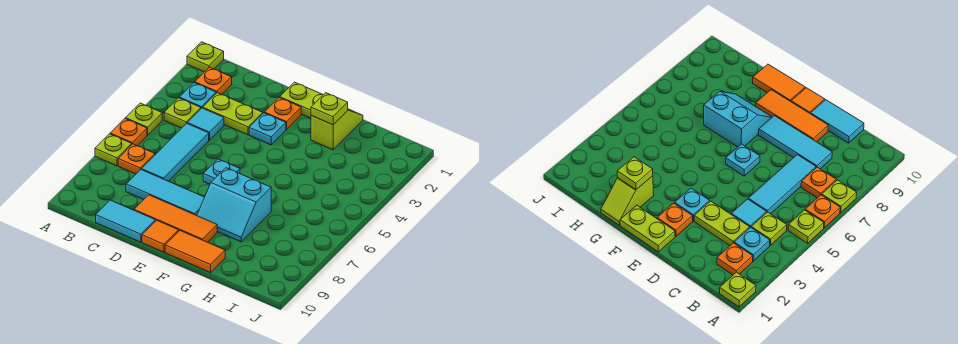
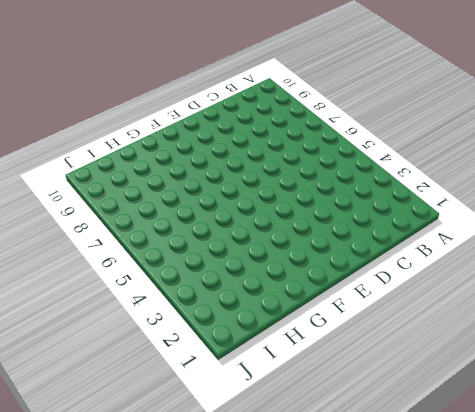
none -> lime plate A1 level 1
none -> lime plate A5 level 1
none -> orange plate A6 level 1

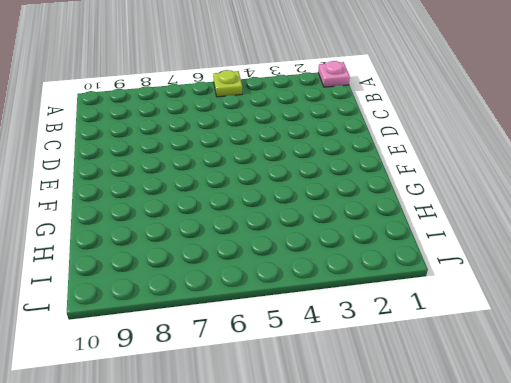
pink plate A1 level 1 -> lime plate A1 level 1
none -> orange plate A6 level 1
none -> lime plate A7 level 1
none -> orange plate B2 level 1

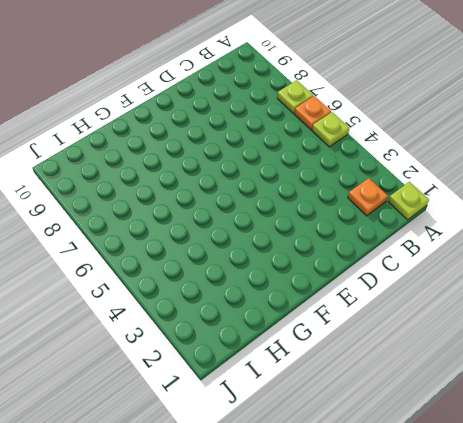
none -> cyan plate B3 level 1
none -> lime plate B4 level 1
none -> orange plate B7 level 1

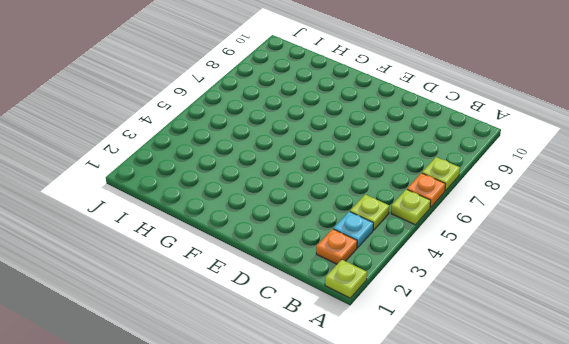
none -> orange plate B7 level 1
none -> lime plate C3:D3 level 1
none -> cyan tile C4 level 1

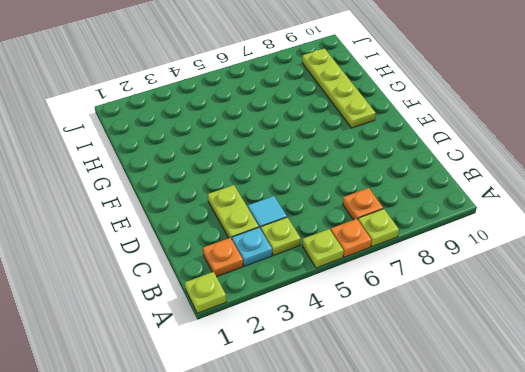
lime plate F9:I9 level 1 -> orange tile D9:F9 level 1
none -> cyan tile C5:C7 level 1
none -> cyan tile C8:E8 level 1
none -> cyan tile C10:D10 level 1

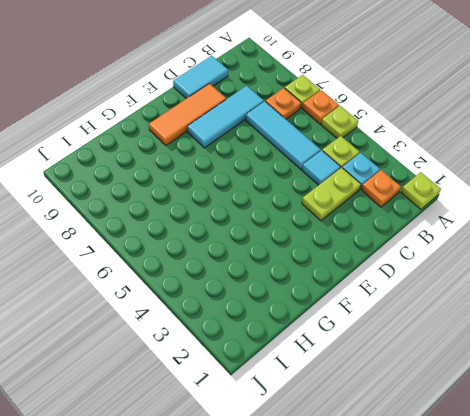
none -> lime plate E1:F1 level 1
none -> orange plate E2 level 1
none -> cyan plate E3 level 1

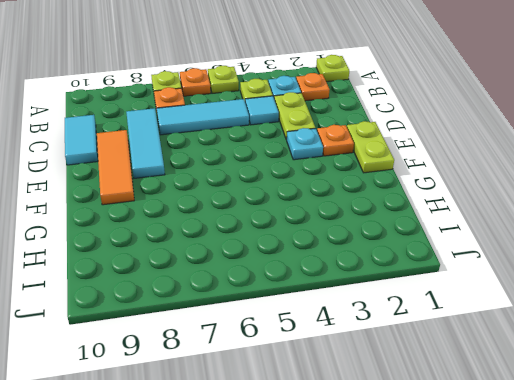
none -> cyan plate E6 level 1
none -> orange tile E10 level 1
none -> cyan slope F7:G8 level 1 top 7

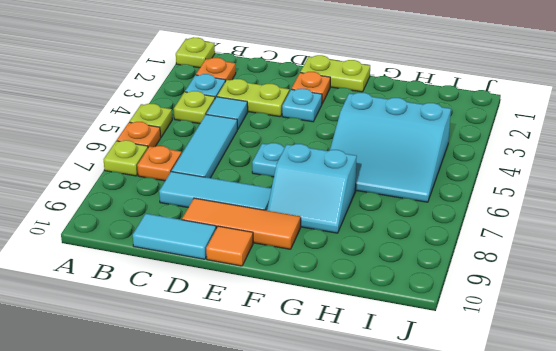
cyan slope G4:I6 level 1 top 4 -> none
none -> orange tile F10:G10 level 1
none -> lime slope G1:G2 level 1 top 2
none -> lime plate G2 level 2

